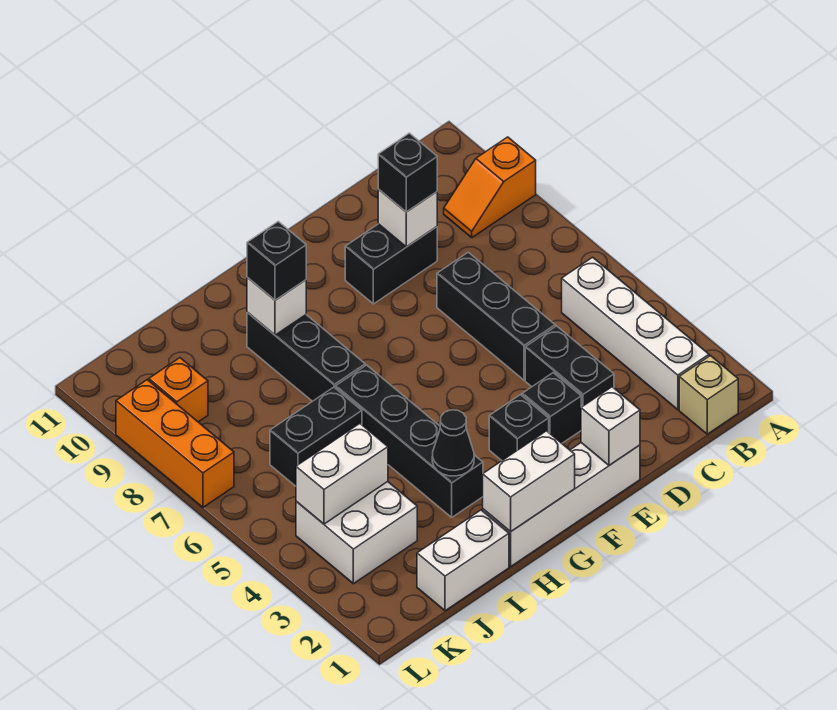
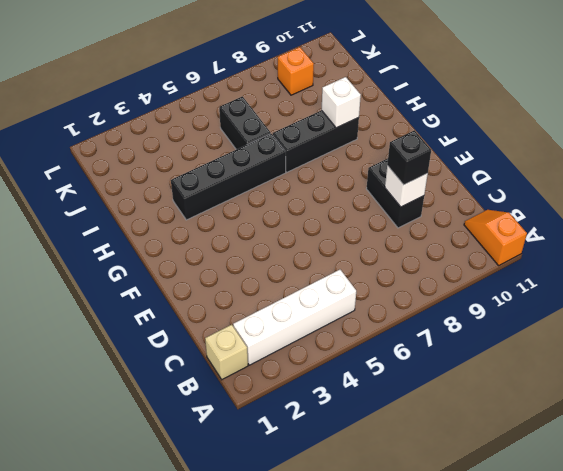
orange slope A11:B11 level 1 top A -> orange slope A9:B9 level 1 top A
none -> black brick D3:D4 level 1
none -> black brick D5:D7 level 1
none -> white brick E1:H1 level 1

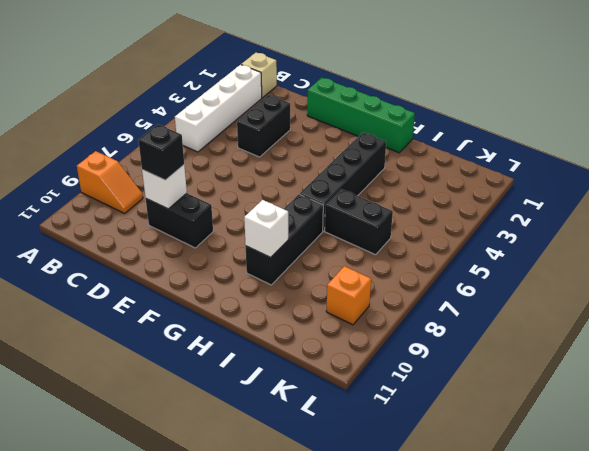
green brick E1:H1 level 1 -> white brick E1:H1 level 1
none -> black brick D5:D7 level 1
none -> black brick E3 level 1
none -> black brick F3 level 1

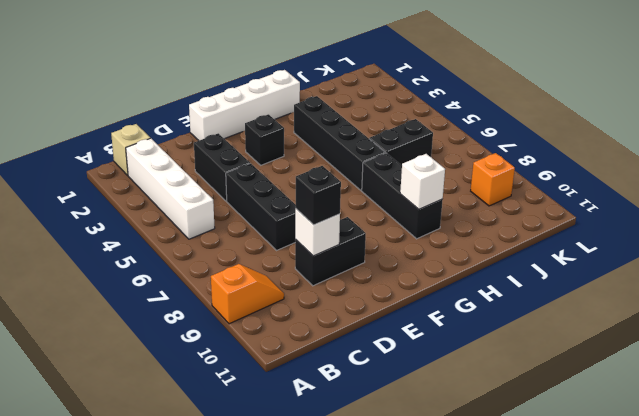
none -> black brick E3 level 1
none -> white brick I1:J1 level 1
none -> white brick J3:K4 level 1

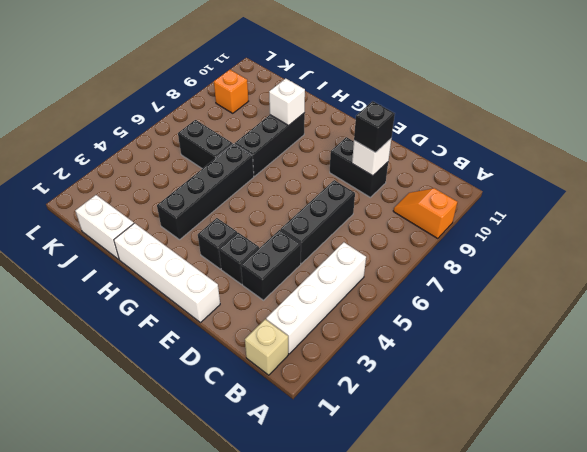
none -> white brick J3:K4 level 1
none -> orange brick L7:L9 level 1
none -> white brick E1 level 2

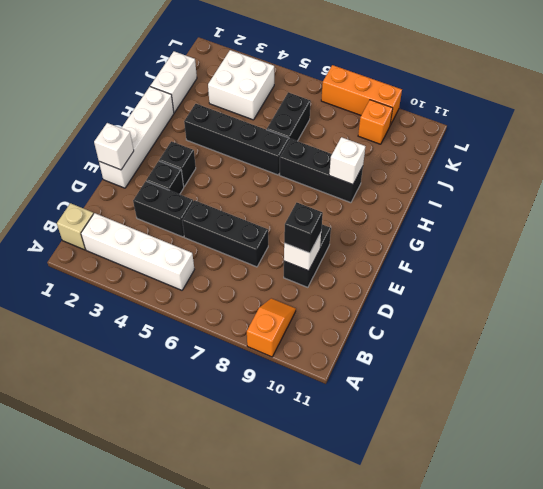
none -> white brick G1:H1 level 2
none -> black cone H3 level 2
none -> white brick J4:K4 level 2

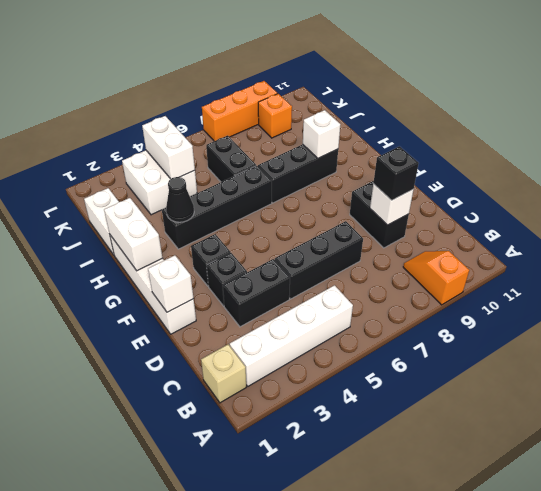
none -> black brick H9 level 3

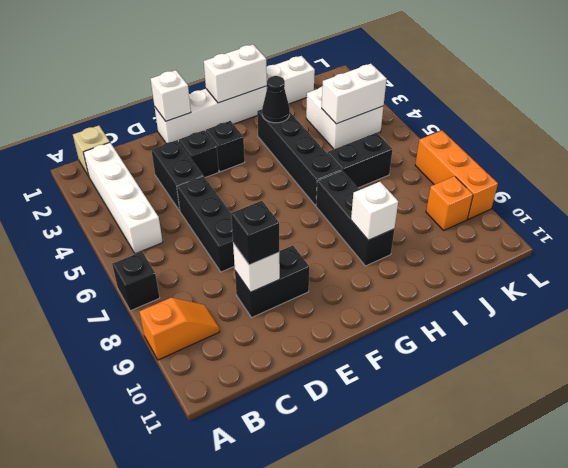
black brick A7 level 1 -> black brick H9 level 3

